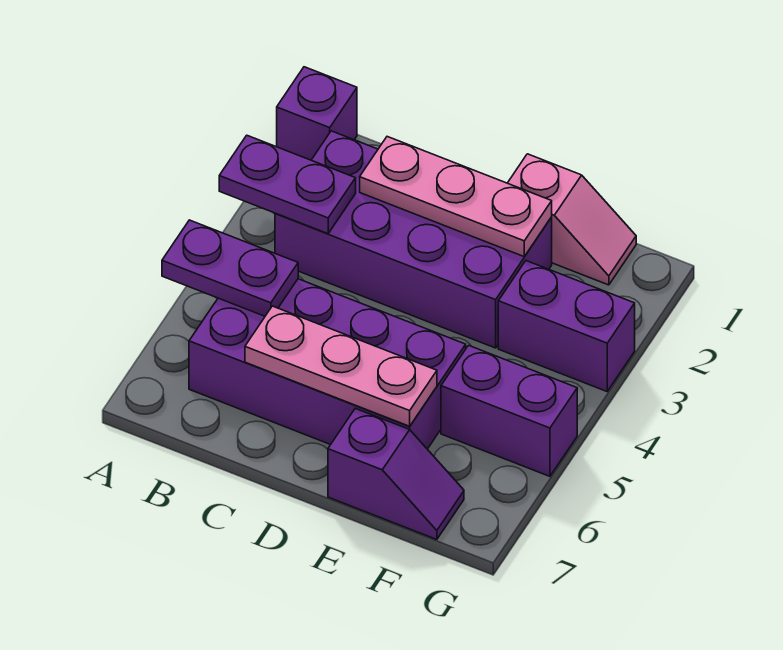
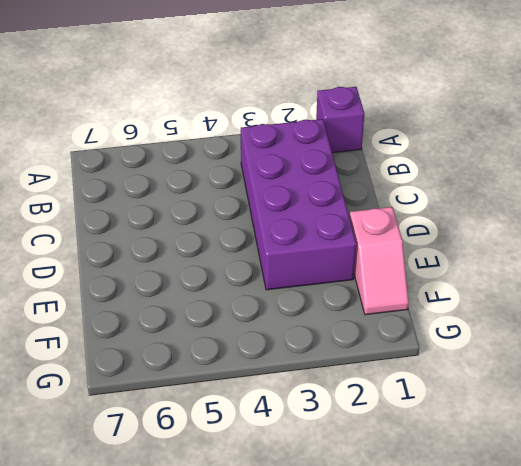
none -> purple brick B5:E6 level 1
none -> purple slope E7:F7 level 1 top E

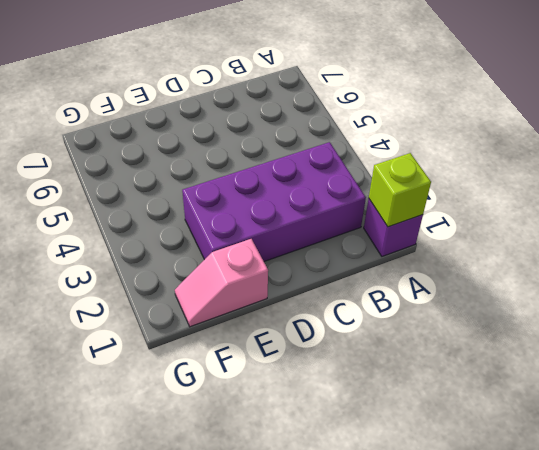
lime brick A1 level 2 -> none
none -> purple brick B5:E6 level 1
none -> purple slope E7:F7 level 1 top E

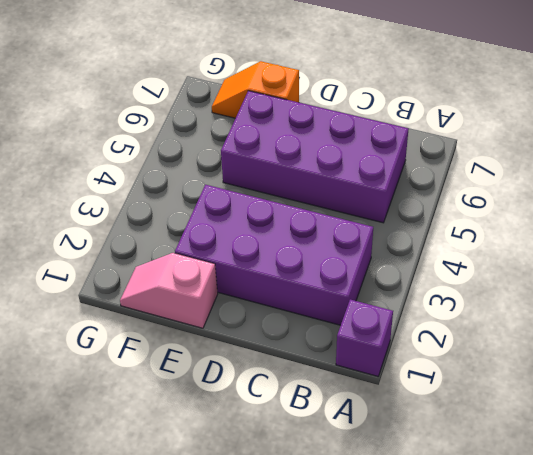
orange slope E7:F7 level 1 top E -> purple slope E7:F7 level 1 top E
none -> purple brick F3:G3 level 1
none -> purple brick F5:G5 level 1

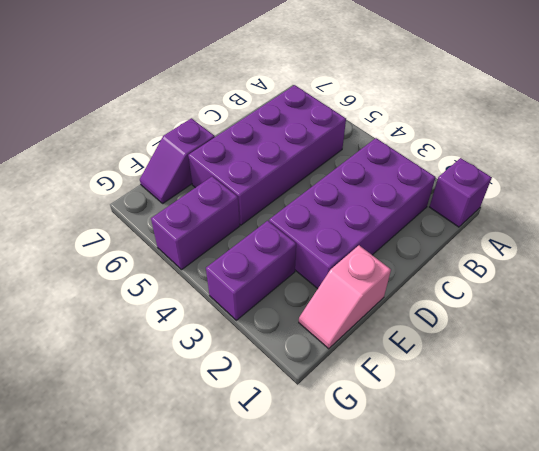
none -> purple plate A3:B3 level 2
none -> purple plate A5:B5 level 2

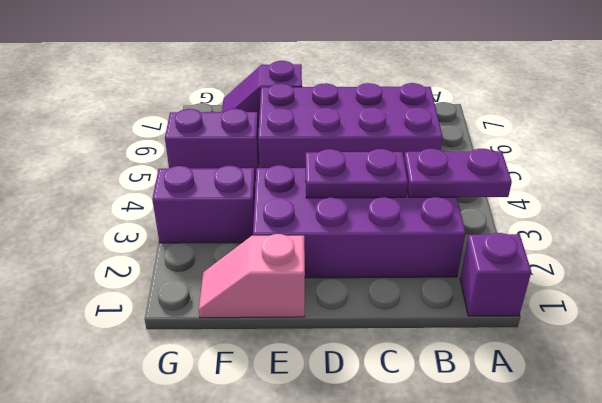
purple plate C3:D3 level 2 -> purple plate A5:B5 level 2
none -> pink plate C2:E2 level 2
none -> pink plate C6:E6 level 2

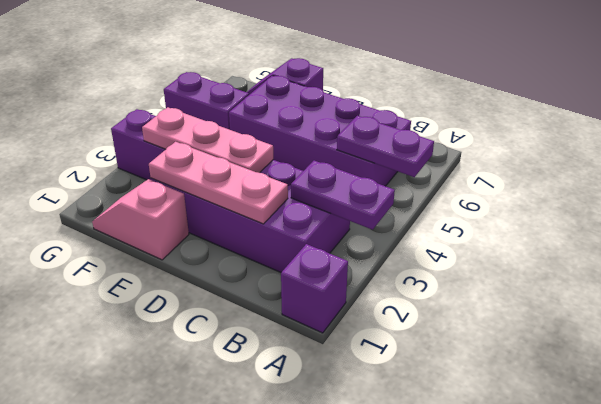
pink plate D3:F3 level 2 -> pink plate C6:E6 level 2

